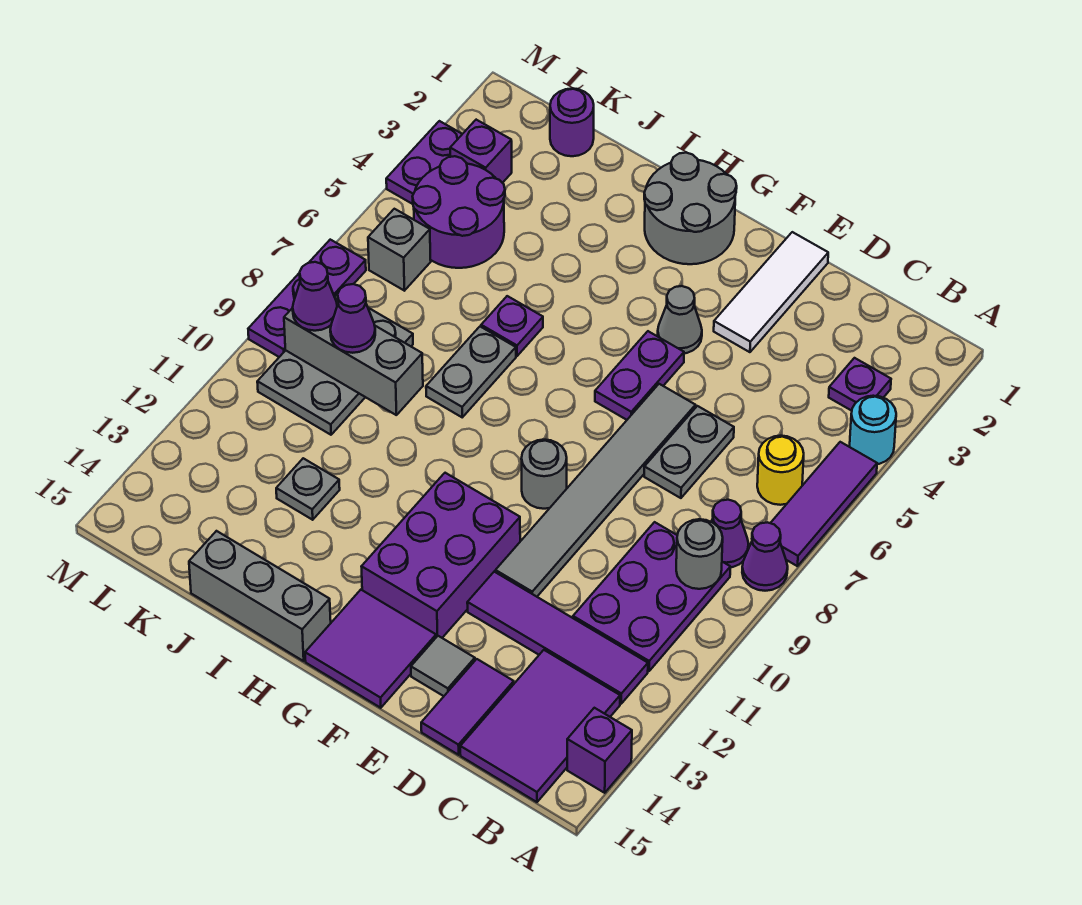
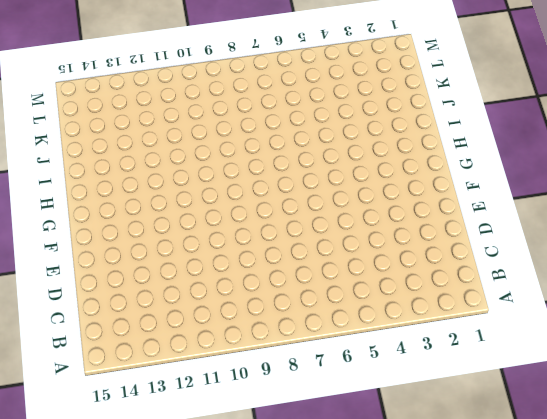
none -> cyan round brick A4 level 1
none -> purple tile A5:A7 level 1
none -> purple cone A8 level 1
none -> purple brick A14 level 1

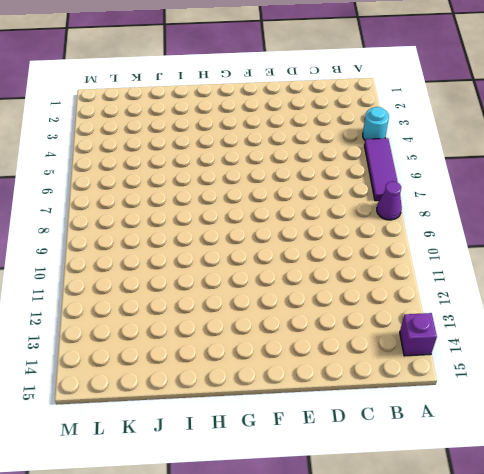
none -> purple plate B3 level 1
none -> yellow round brick B6 level 1
none -> purple cone B8 level 1
none -> purple plate B9:C11 level 1

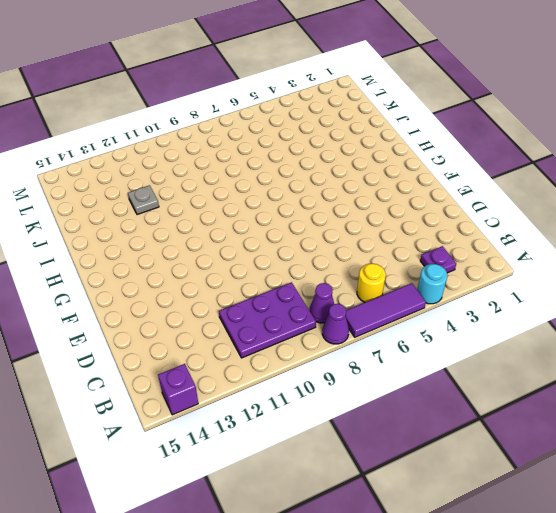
none -> purple tile B12:E12 level 1
none -> purple tile B13:C15 level 1
none -> grey plate D6:D7 level 1
none -> purple tile D14:D15 level 1

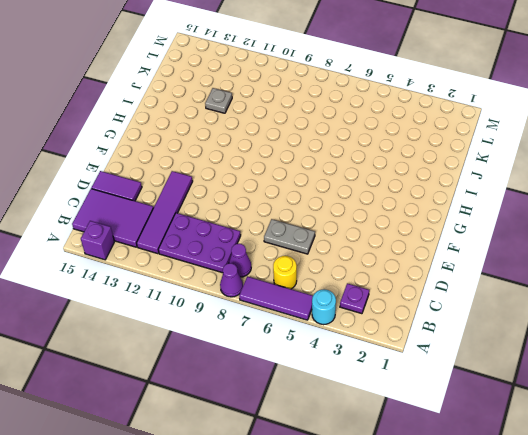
none -> white tile E1:E3 level 1
none -> grey tile E6:E11 level 1
none -> grey tile E14 level 1
none -> grey cone F4 level 1

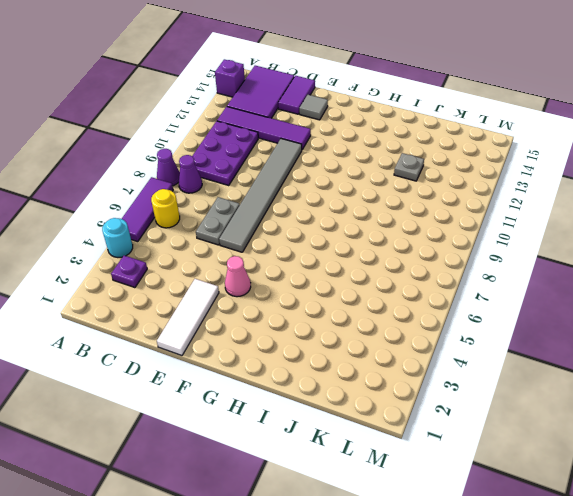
pink cone F4 level 1 -> grey cone F4 level 1
none -> purple plate F5:F6 level 1
none -> grey round brick F9 level 1
none -> purple brick F11:G13 level 1
none -> purple tile F14:G15 level 1

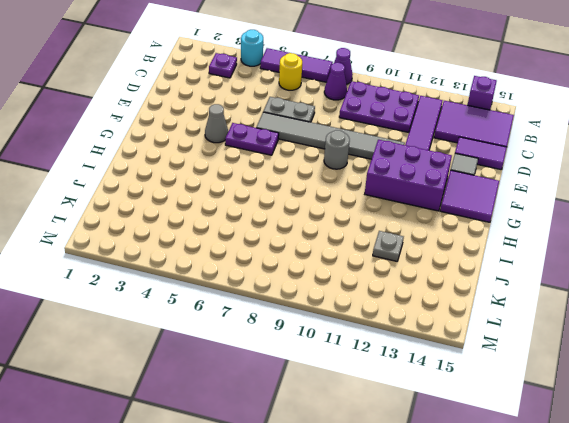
none -> white tile E1:E3 level 1
none -> grey round brick G1:H2 level 1
none -> grey brick H15:J15 level 1
none -> purple plate I6 level 1

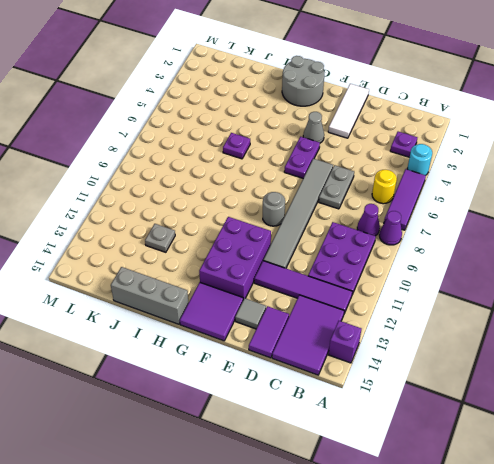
none -> grey plate I7:I8 level 1
none -> purple round brick K1 level 1
none -> purple round brick K4:L5 level 1
none -> grey plate K8:L10 level 1

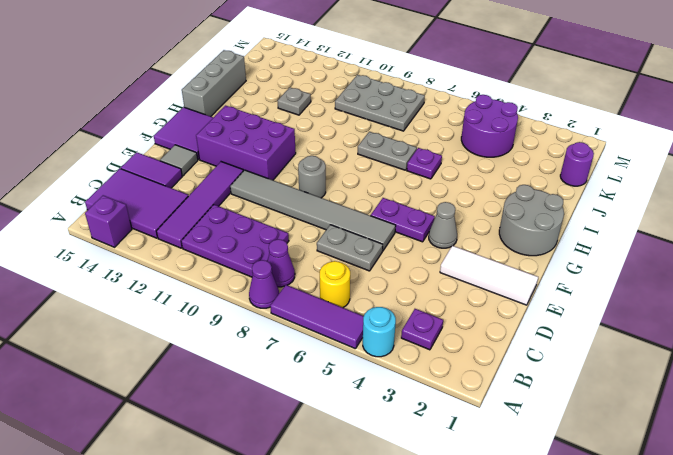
none -> purple brick L3 level 1
none -> grey brick L6 level 1
none -> purple plate M3:M4 level 1
none -> purple plate M7:M9 level 1

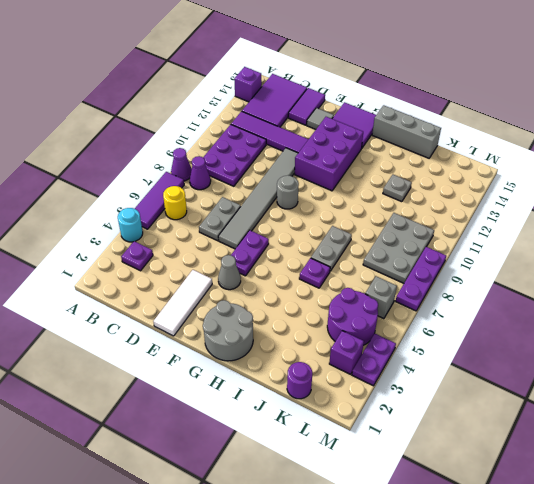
none -> grey round brick B9 level 2
none -> grey brick J9:L9 level 2
none -> purple cone K9 level 3
none -> purple cone L9 level 3

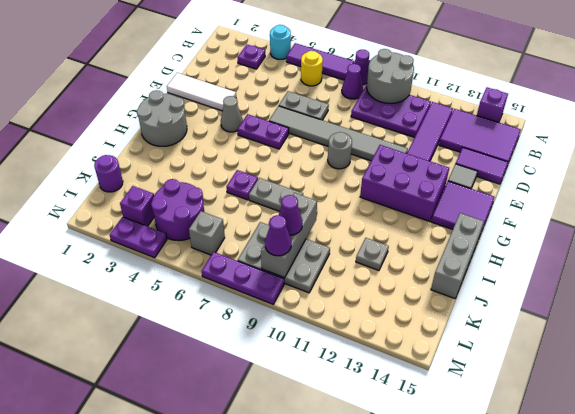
grey round brick A9:B10 level 2 -> grey round brick B9 level 2

